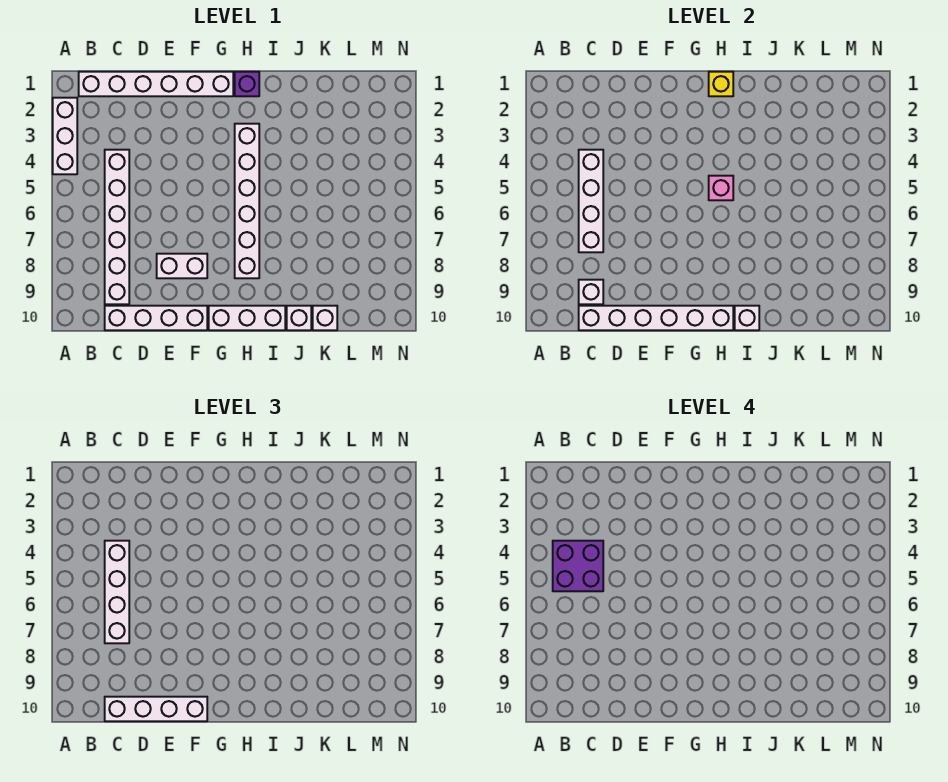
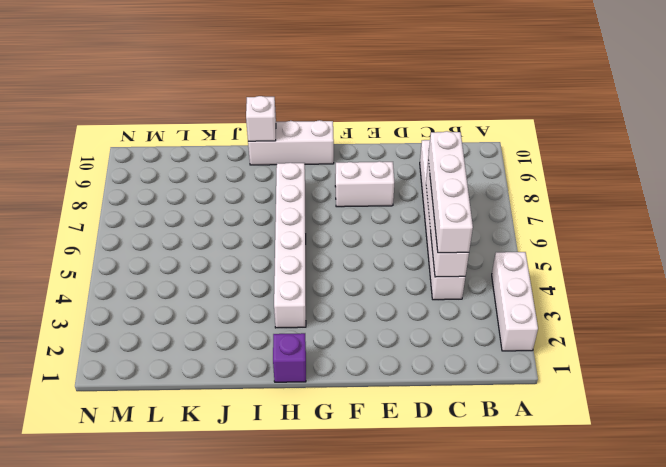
none -> white brick B1:G1 level 1
none -> white brick C10:F10 level 1
none -> white brick J10 level 1

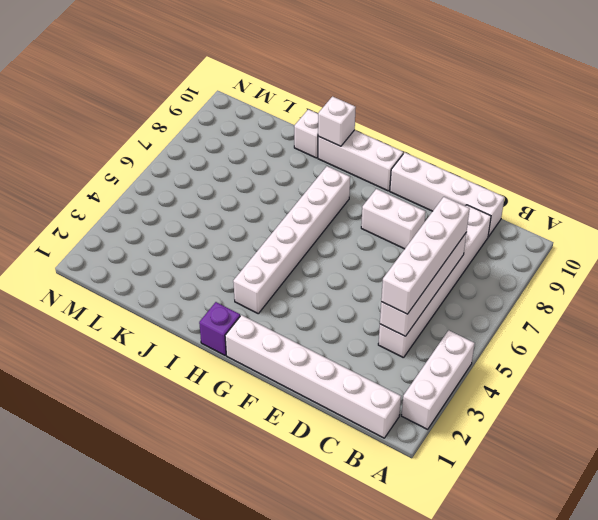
none -> white brick K10 level 1
none -> white brick C9 level 2
none -> white brick C10:H10 level 2

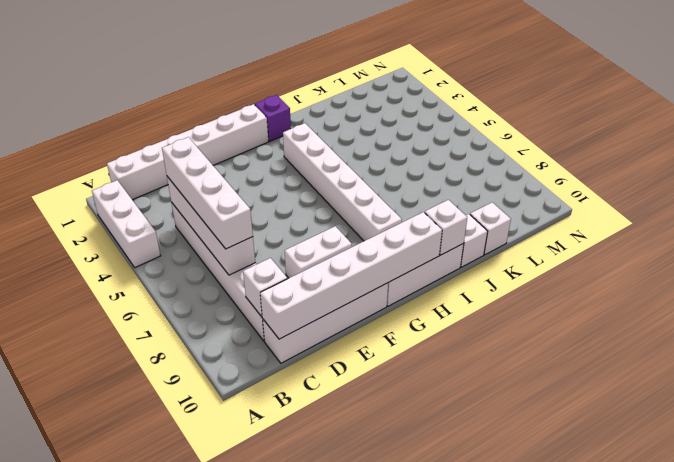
none -> yellow brick H1 level 2
none -> pink brick H5 level 2
none -> white brick C10:F10 level 3

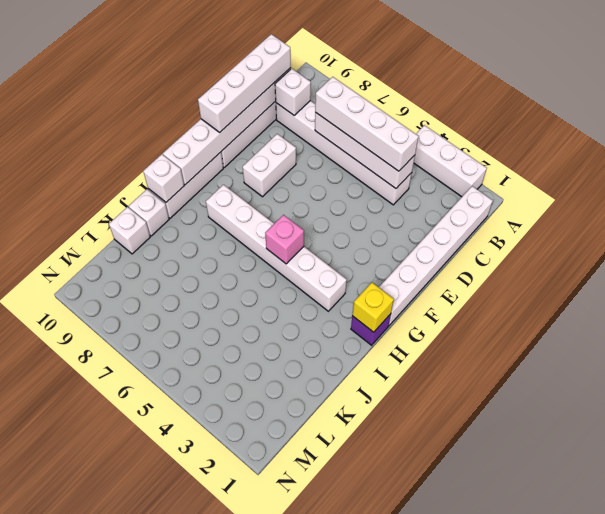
none -> purple brick B4:C5 level 4

